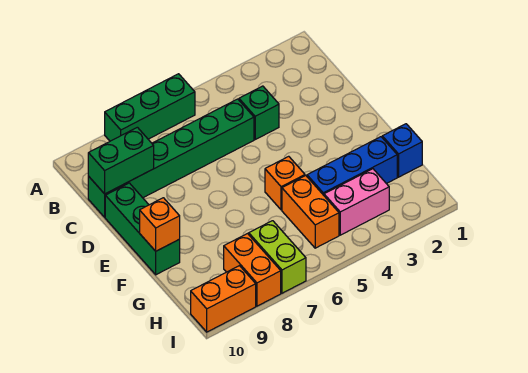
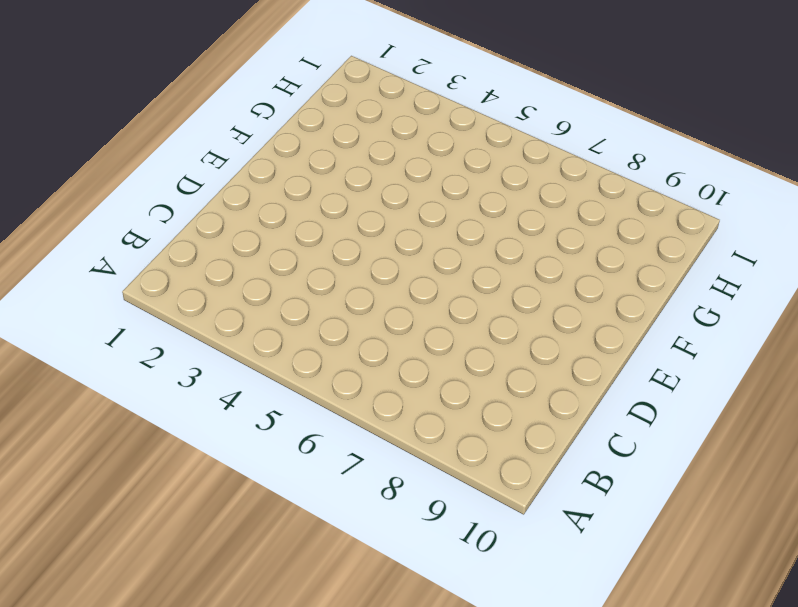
none -> green brick A6:A8 level 1
none -> green brick C4 level 1
none -> green brick C5:C10 level 1

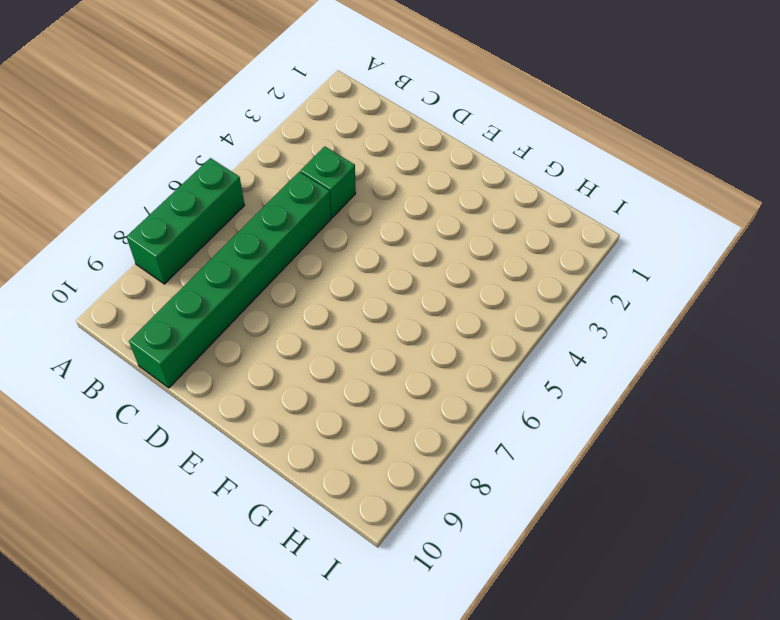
none -> green brick D10:F10 level 1
none -> orange brick F5 level 1
none -> blue brick G1 level 1

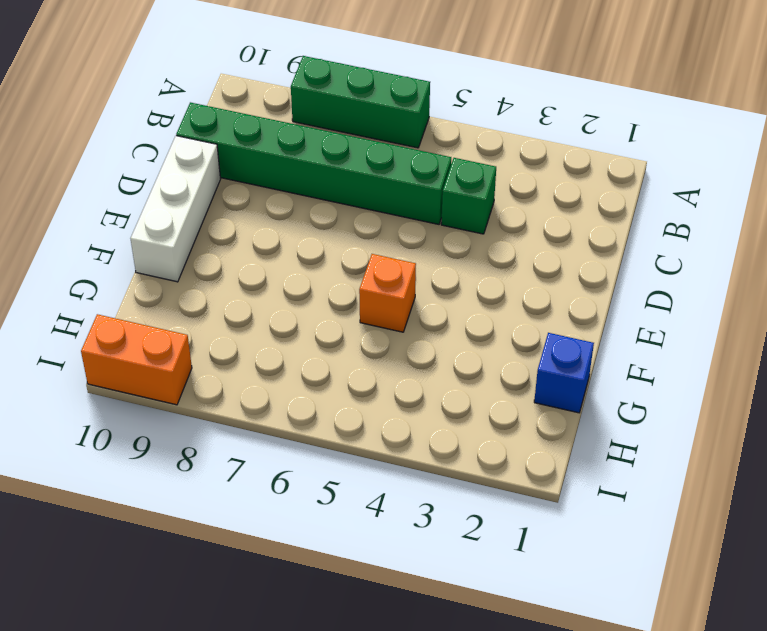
white brick D10:F10 level 1 -> green brick D10:F10 level 1
none -> blue brick G2:G4 level 1
none -> orange brick G5:H5 level 1
none -> pink brick H3:H4 level 1

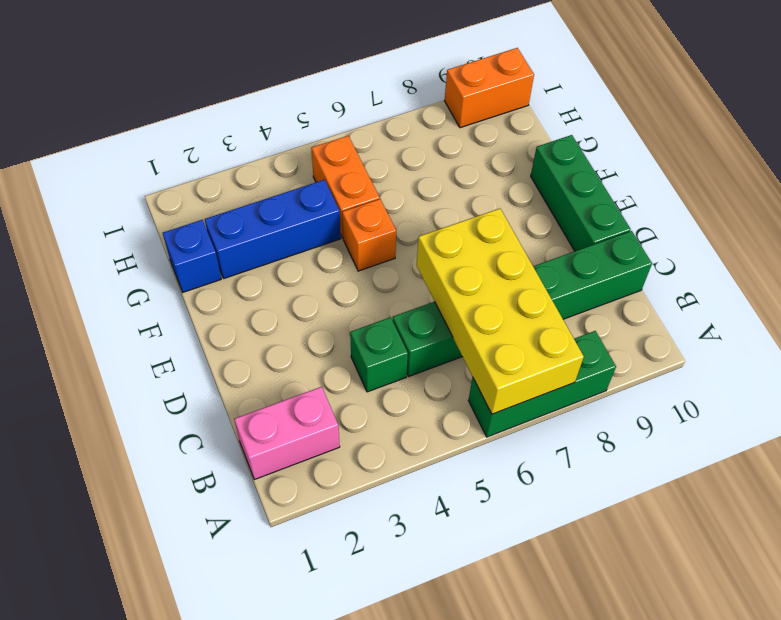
yellow brick A6:D7 level 2 -> none
pink brick B1:B2 level 1 -> pink brick H3:H4 level 1
none -> lime brick H7:I7 level 1
none -> orange brick H8:I8 level 1
none -> green brick C9:C10 level 2

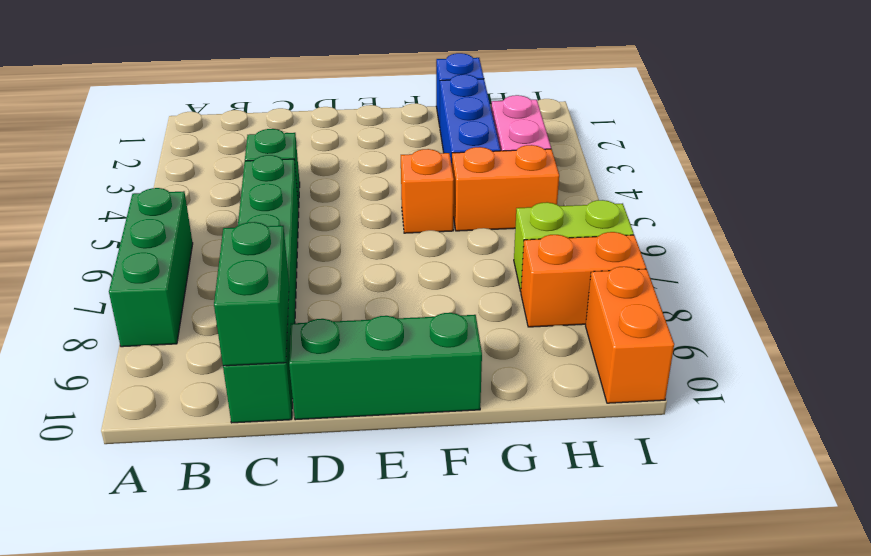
none -> orange brick F10 level 2

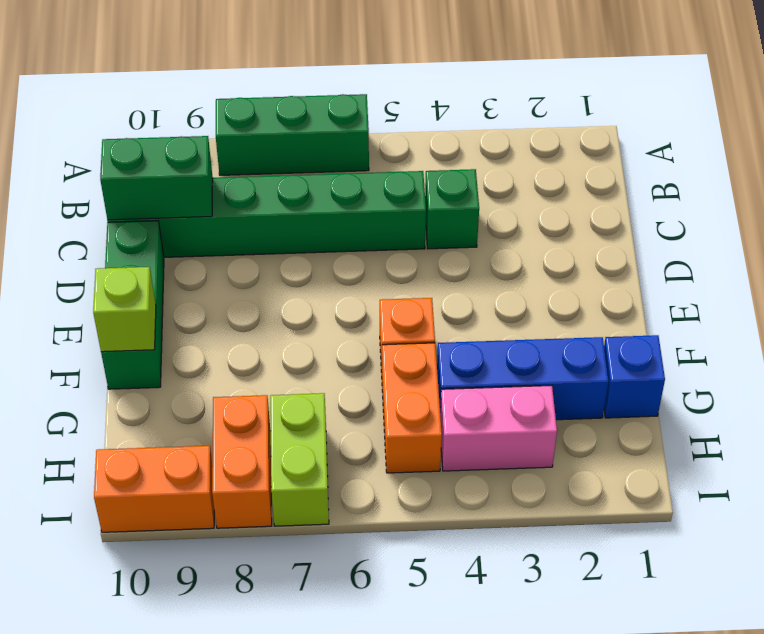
lime brick F10 level 2 -> orange brick F10 level 2

